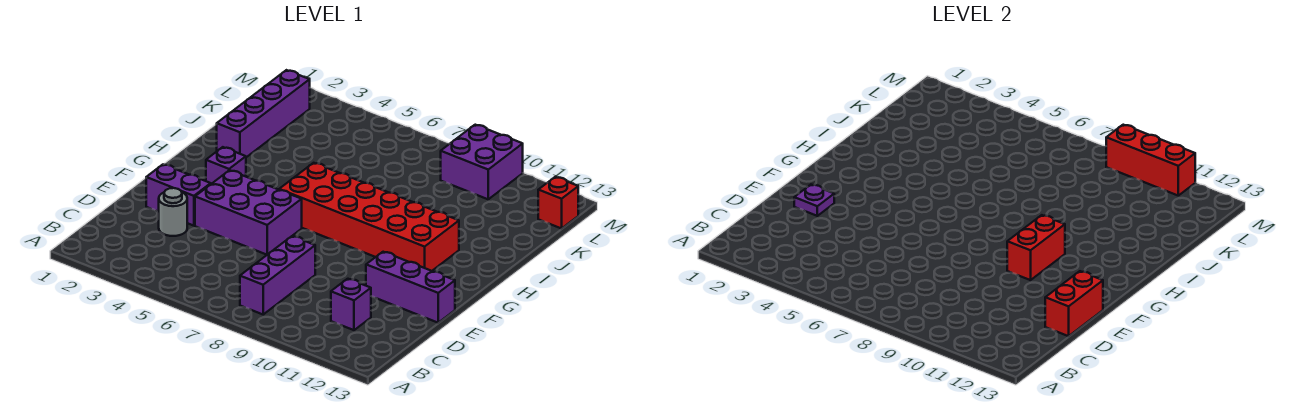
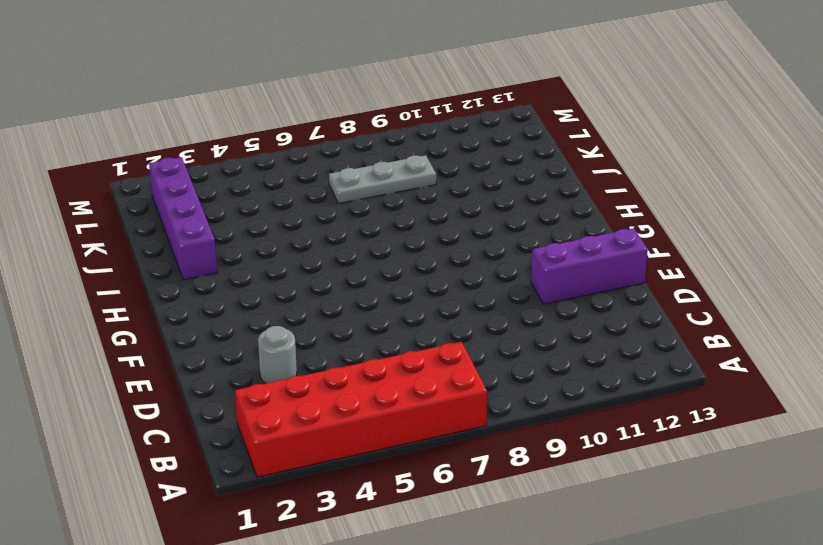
red brick A2:B7 level 1 -> red brick G6:H11 level 1
grey plate K7:K9 level 1 -> none
none -> purple brick B8:D8 level 1
none -> purple brick C11 level 1
none -> purple brick E2:E3 level 1

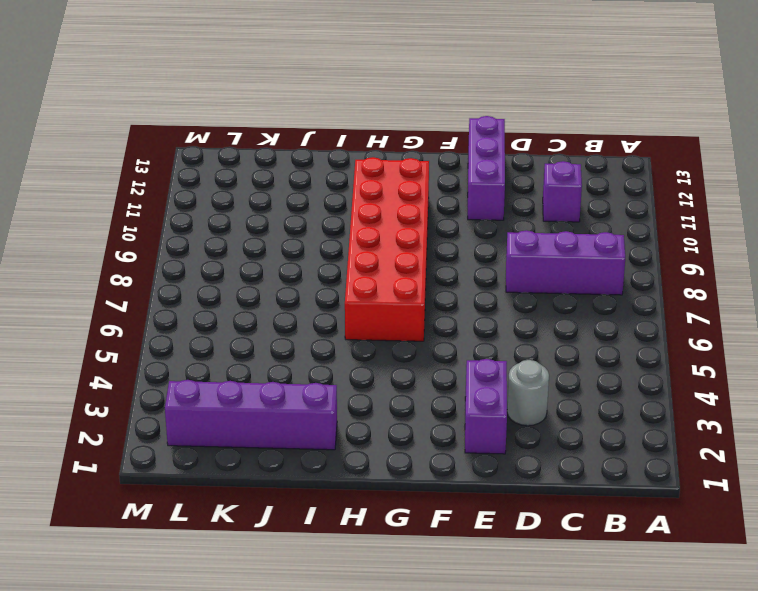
none -> purple brick E4:F6 level 1
none -> purple brick G3 level 1
none -> purple brick L9:M10 level 1

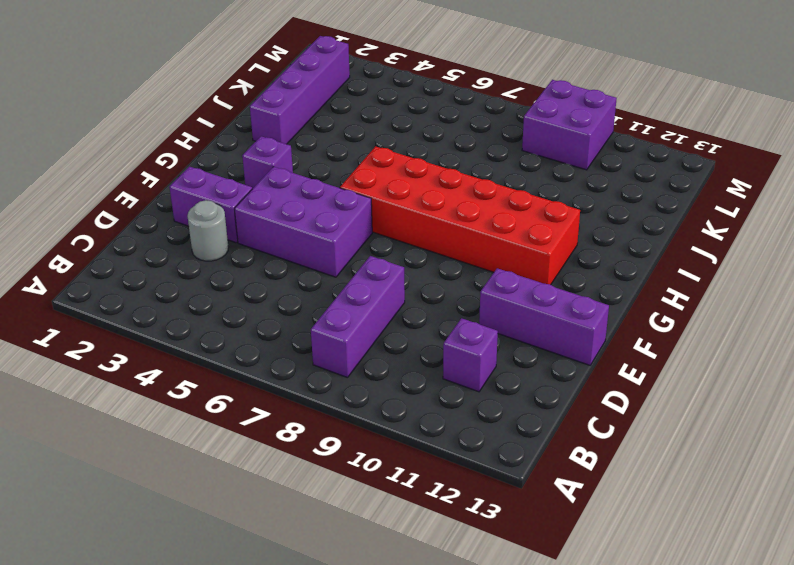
none -> red brick L13 level 1
none -> red brick D13:E13 level 2
none -> purple plate E2 level 2

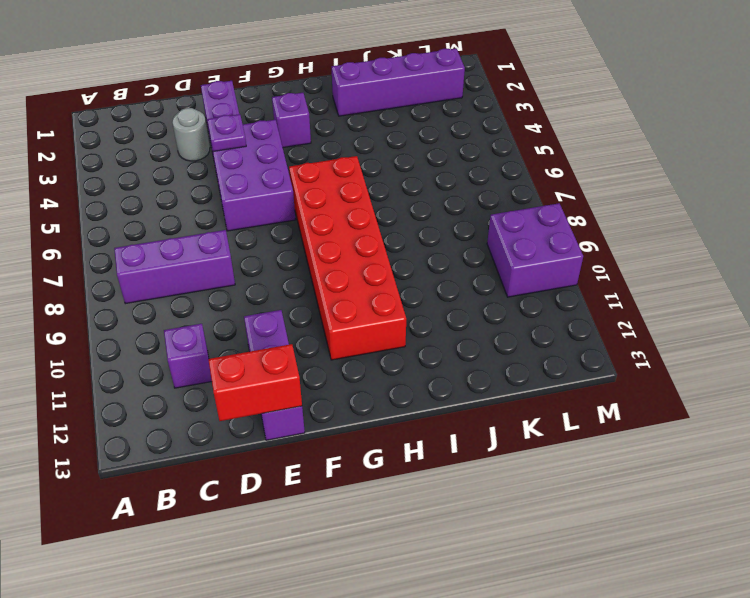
purple plate E4 level 2 -> purple plate E2 level 2
none -> red brick L13 level 1
none -> red brick F10:G10 level 2
none -> red brick M9:M11 level 2

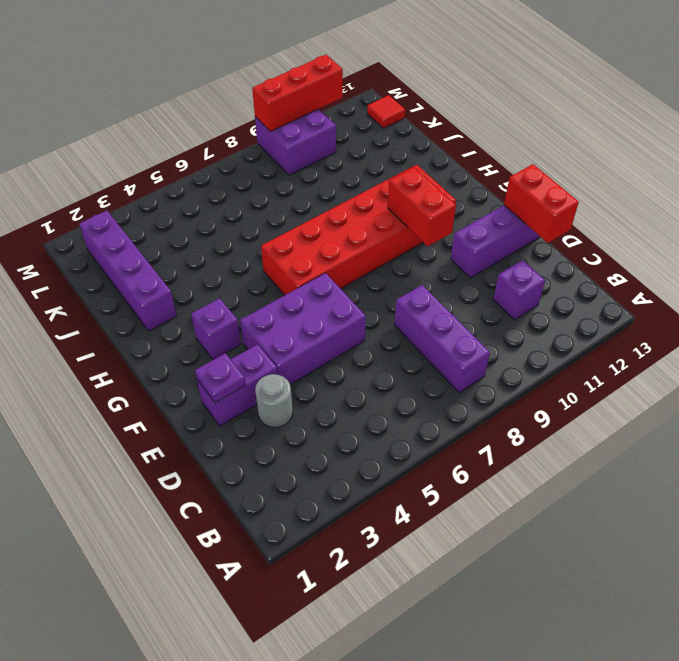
red tile L13 level 1 -> red brick L13 level 1

